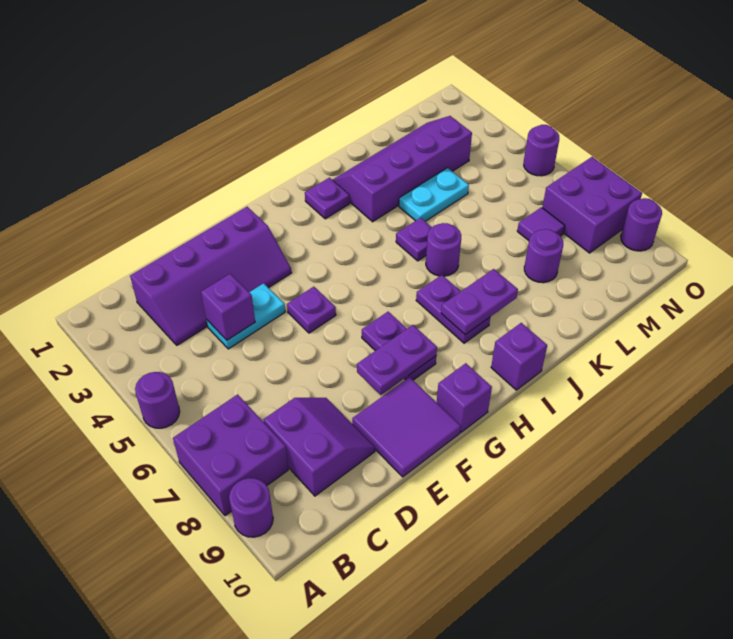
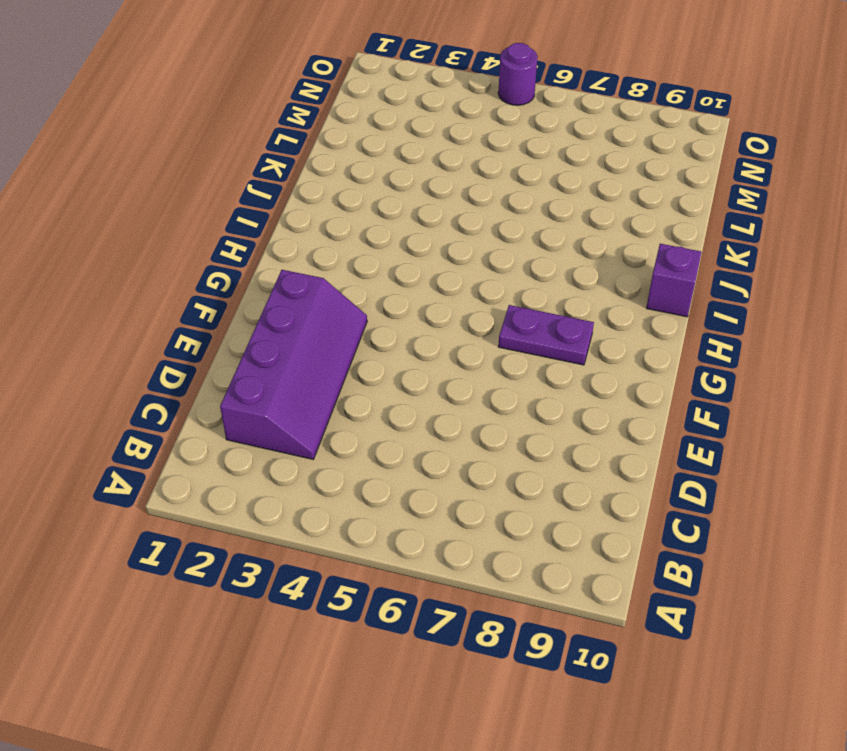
none -> purple round brick A5 level 1
none -> purple brick A7:B8 level 1
none -> purple round brick A9 level 1

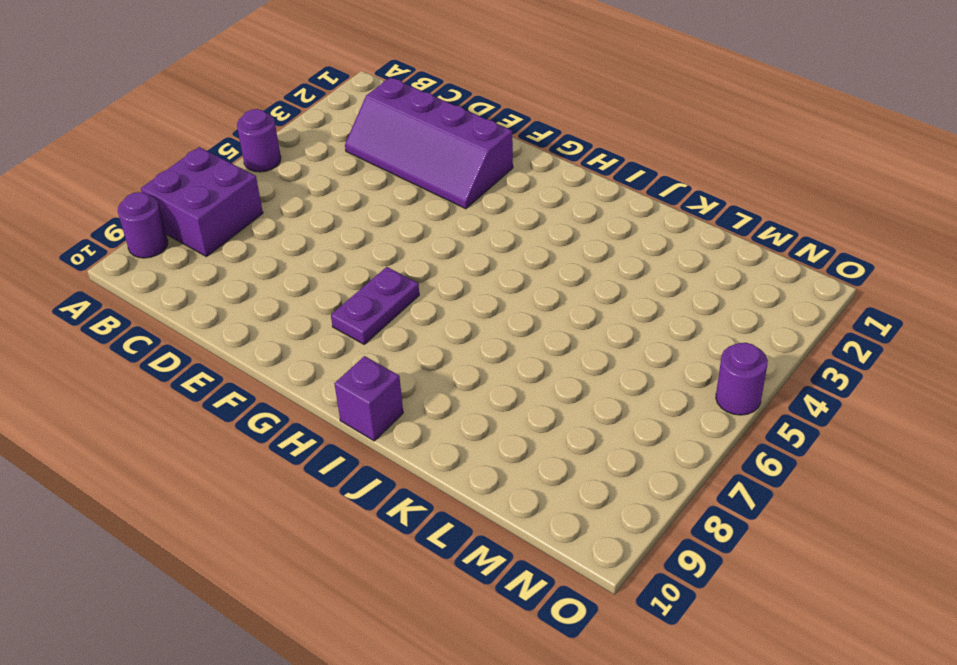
none -> purple slope C8:D9 level 1 top C
none -> cyan plate D4:E4 level 1
none -> purple tile E9:F10 level 1

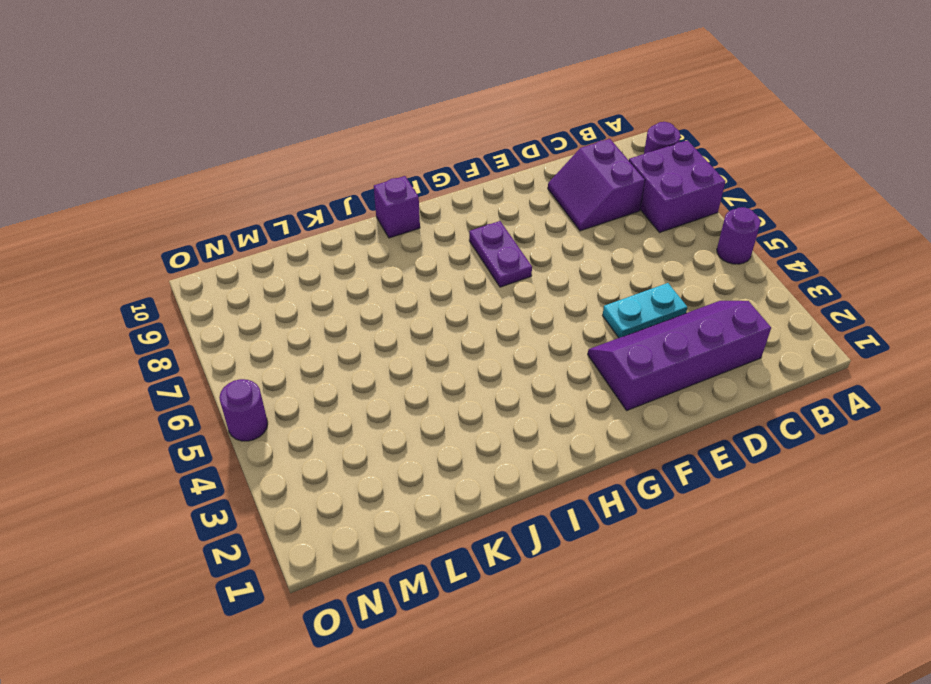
none -> purple tile E9:F10 level 1
none -> purple plate F5 level 1
none -> purple brick G10 level 1

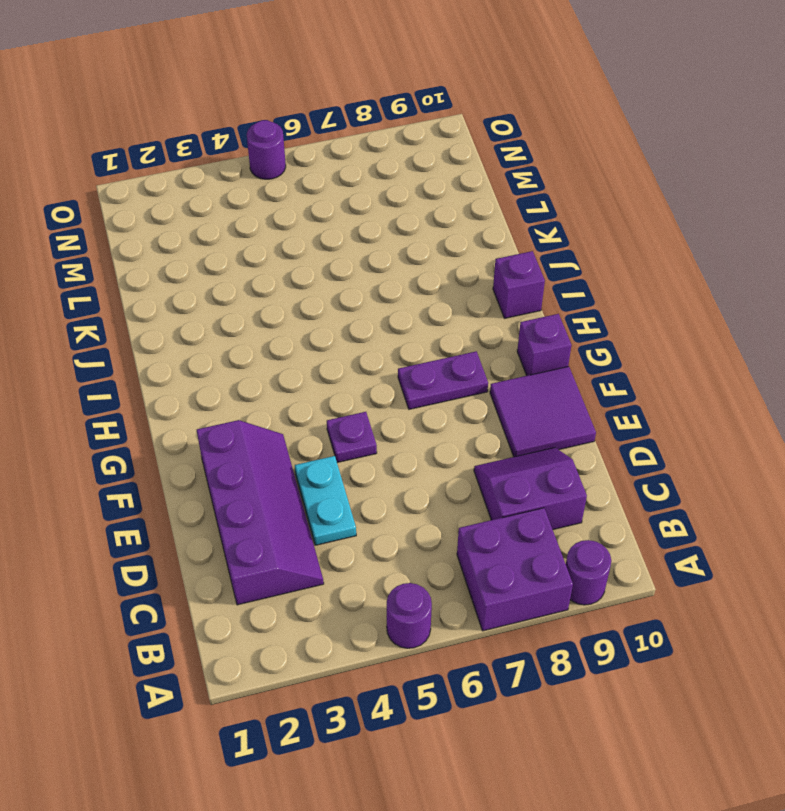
none -> purple plate I2 level 1
none -> purple plate I7:I8 level 1
none -> purple slope J2:M3 level 1 top 3

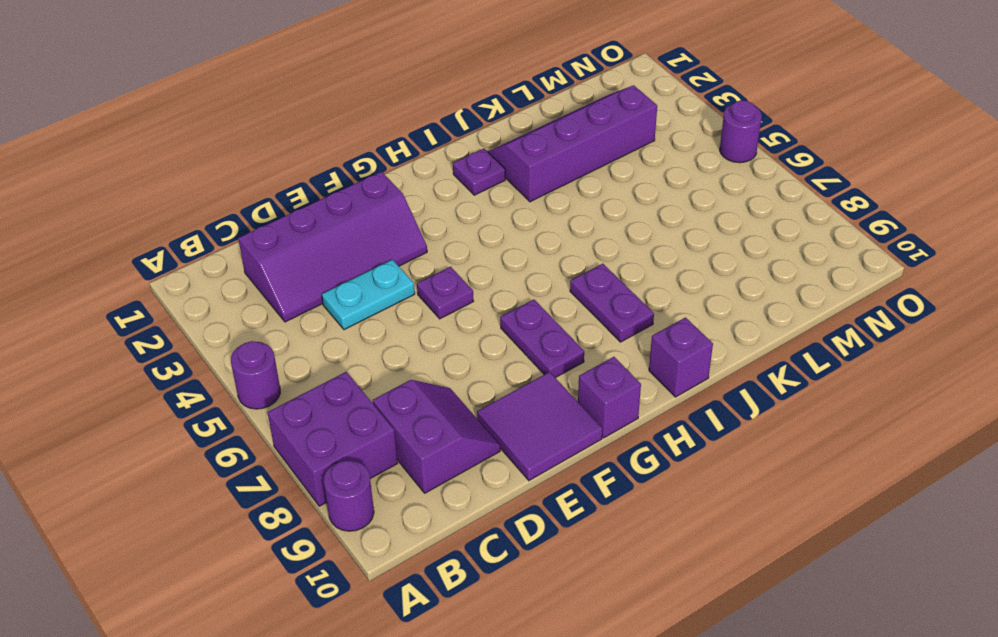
none -> purple plate J5 level 1
none -> purple round brick J6 level 1
none -> cyan plate K4:L4 level 1

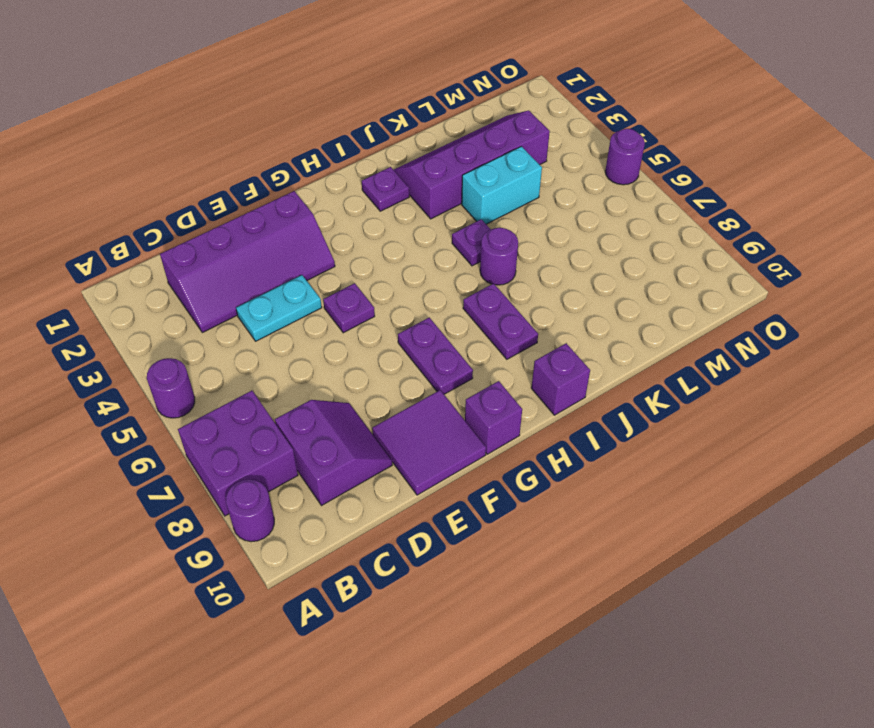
cyan brick K4:L4 level 1 -> cyan plate K4:L4 level 1
none -> purple round brick L8 level 1
none -> purple tile M7 level 1
none -> purple brick N7:O8 level 1

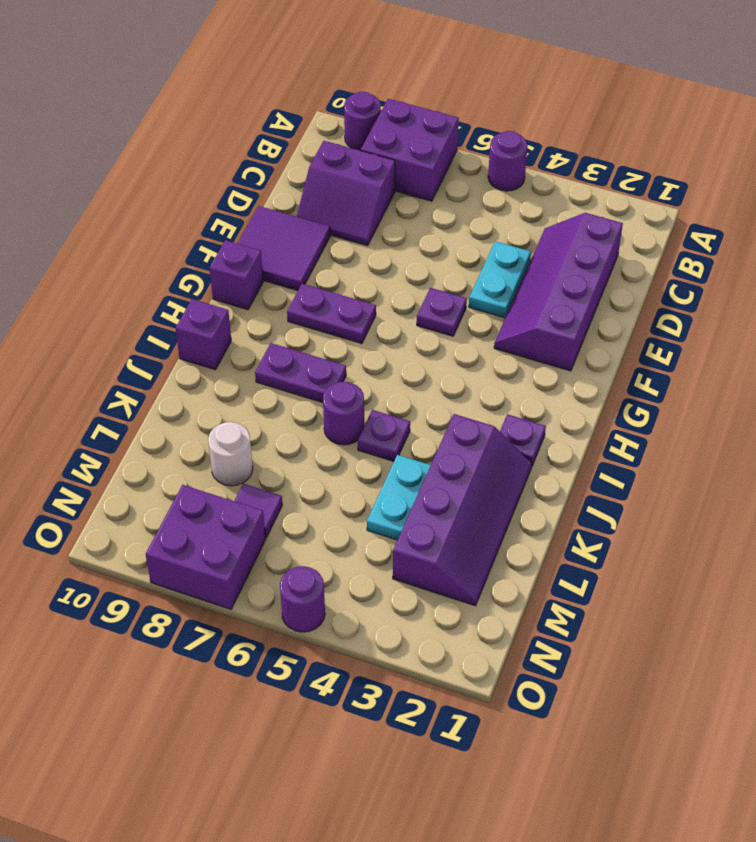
white round brick L8 level 1 -> purple round brick L8 level 1
none -> purple round brick O9 level 1
none -> purple brick D4 level 2
none -> purple plate F8:G8 level 2

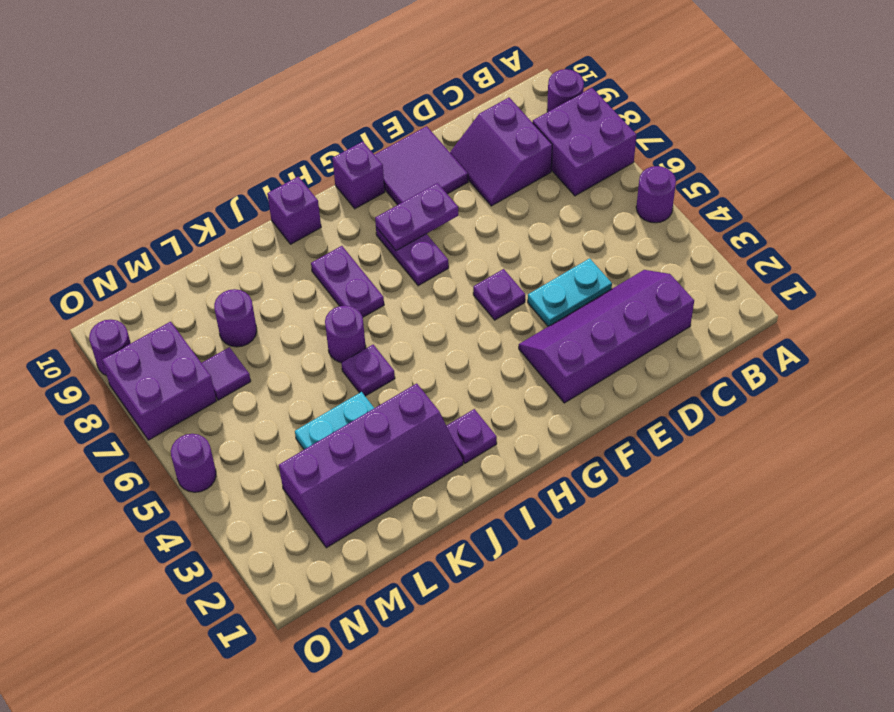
none -> purple brick D4 level 2
none -> purple plate I8:J8 level 2

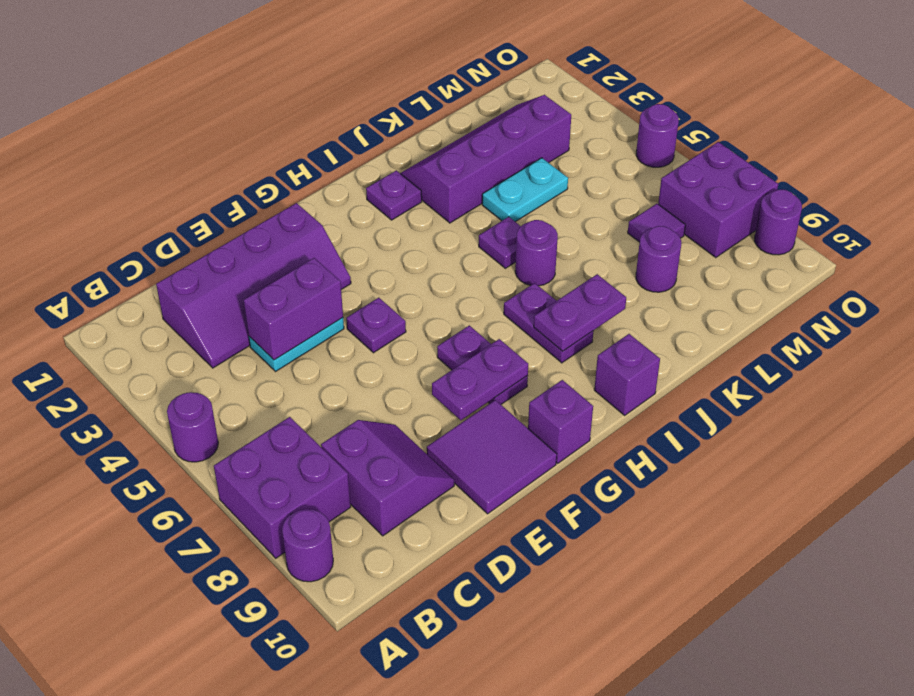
purple brick D4:E4 level 2 -> purple brick D4 level 2

